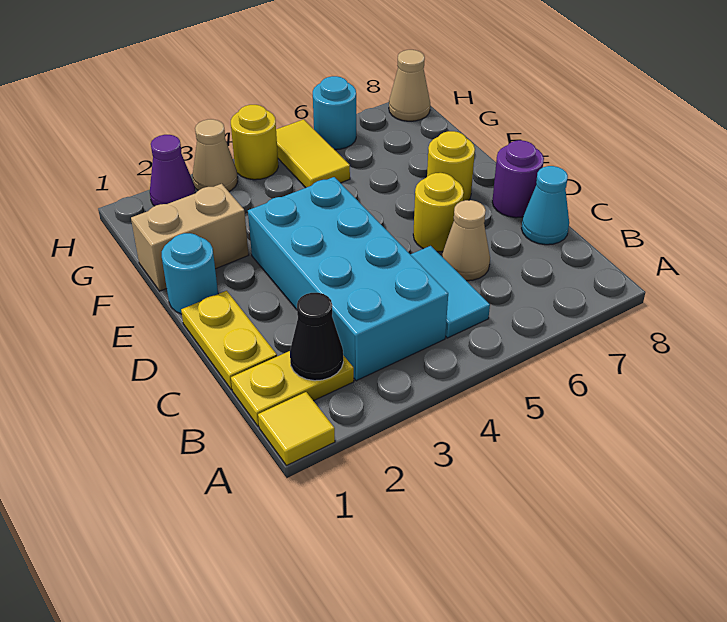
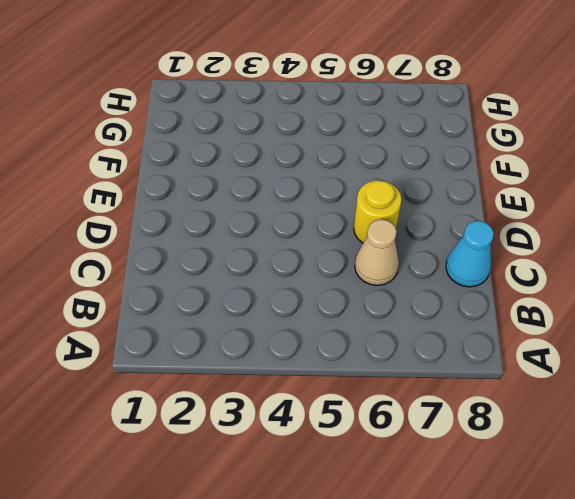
none -> yellow tile A1 level 1
none -> yellow plate B1:B2 level 1
none -> cyan brick B3:E4 level 1

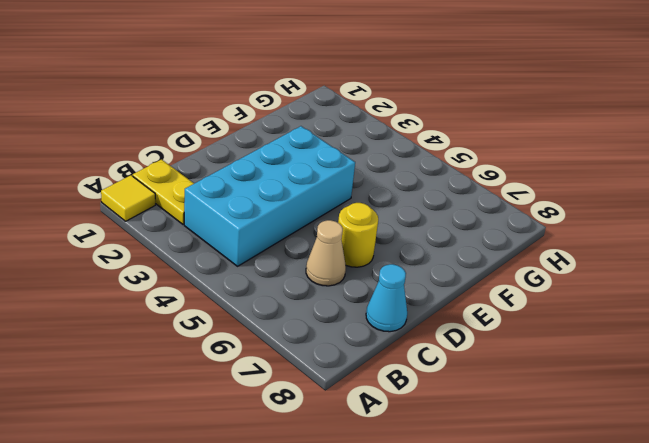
none -> cyan tile B5:C5 level 1
none -> yellow plate C1:D1 level 1
none -> purple round brick D8 level 1

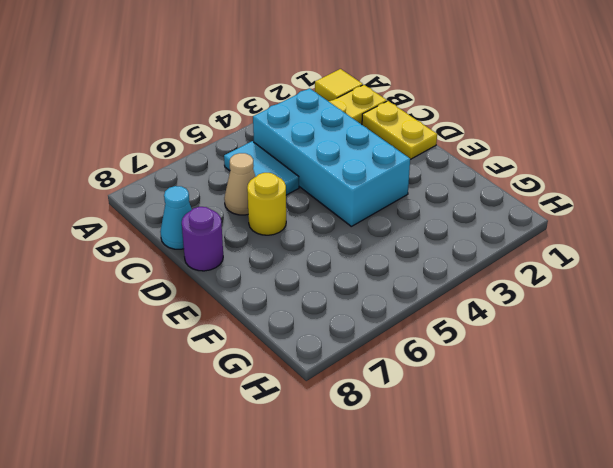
none -> cyan round brick E1 level 1
none -> yellow round brick E7 level 1
none -> tan brick F1:F2 level 1

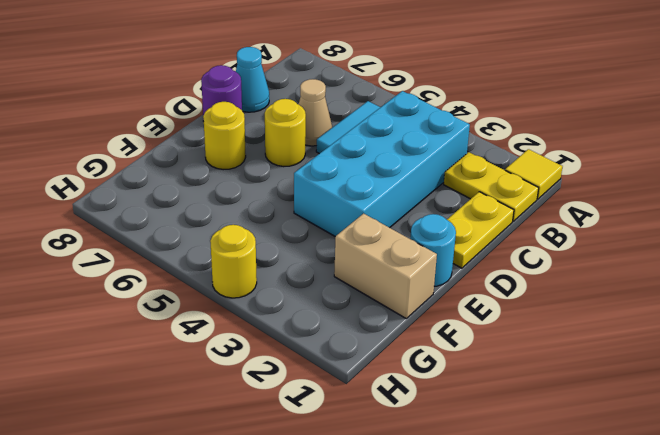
none -> yellow tile G5:H5 level 1
none -> purple cone H2 level 1
none -> tan cone H3 level 1

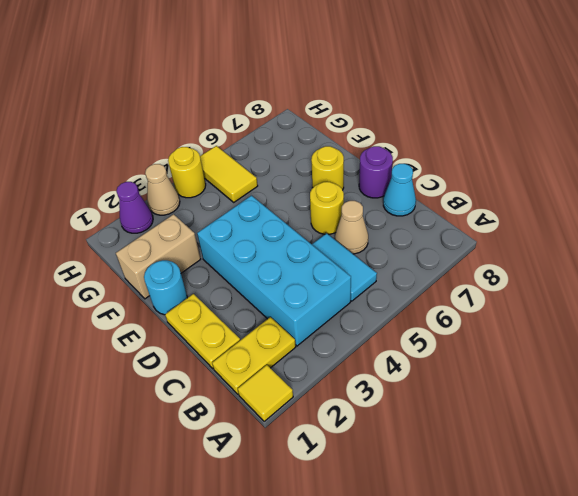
none -> cyan round brick H6 level 1
none -> tan cone H8 level 1
none -> black cone B2 level 2

